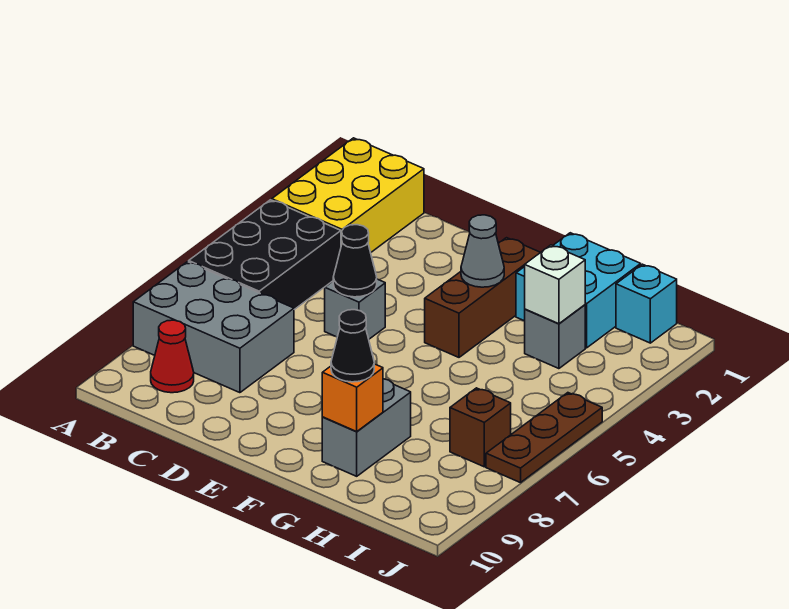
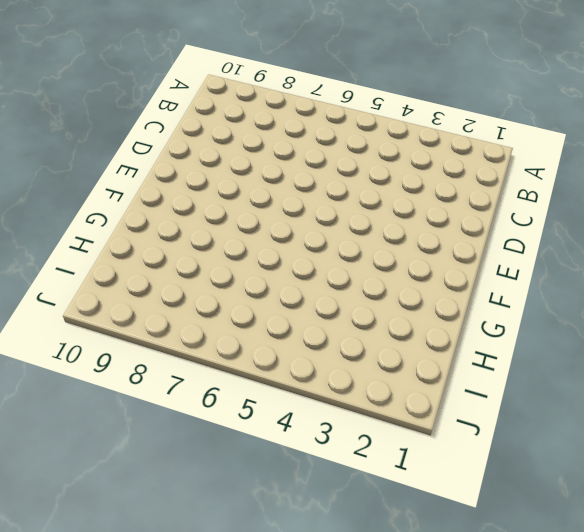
none -> yellow brick A1:B3 level 1
none -> black brick A4:B6 level 1
none -> grey brick A7:C8 level 1

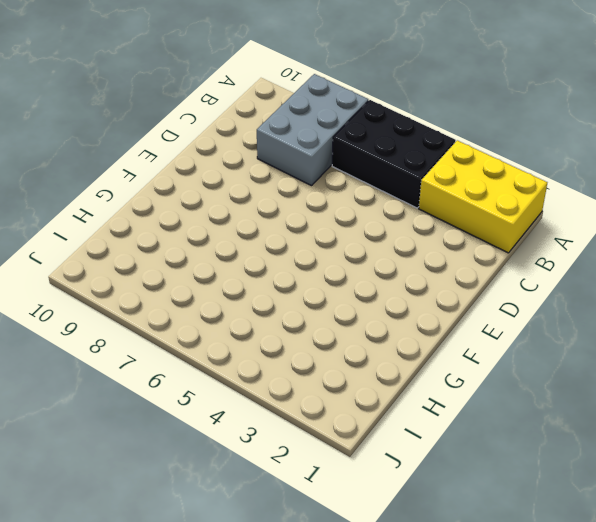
none -> red cone B9 level 1
none -> grey brick D5 level 1
none -> brown brick F2:F4 level 1

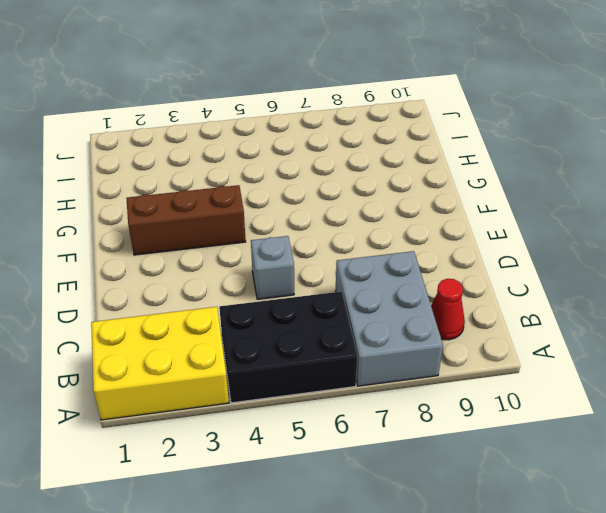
none -> cyan brick G1:H2 level 1
none -> grey brick G8:G9 level 1
none -> grey brick H3 level 1

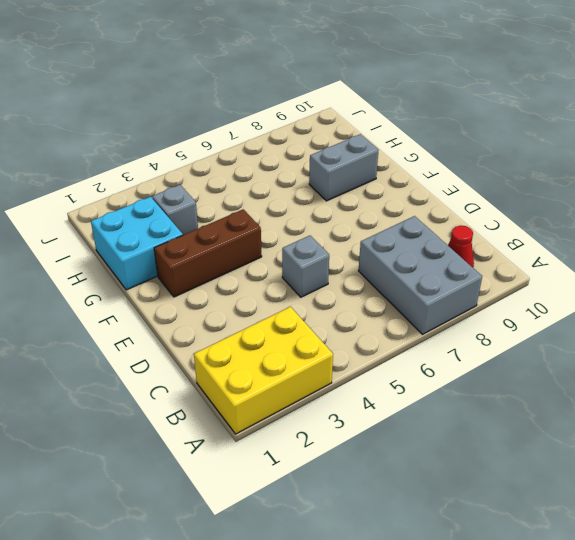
none -> black brick A4:B6 level 1
none -> cyan brick I1 level 1
none -> brown brick I7 level 1

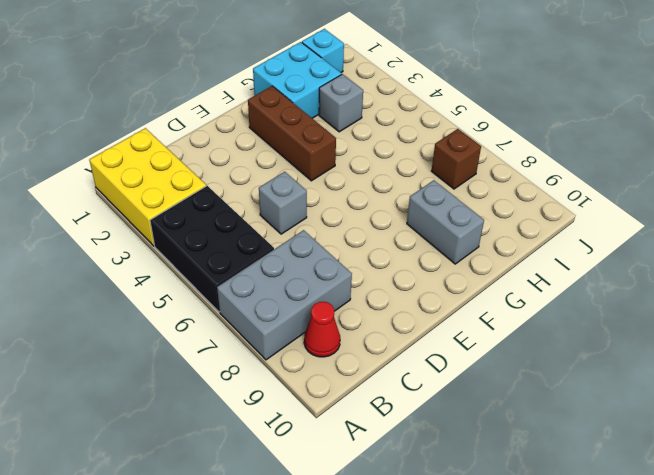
none -> brown plate J5:J7 level 1
none -> black cone D5 level 2
none -> grey cone F3 level 2

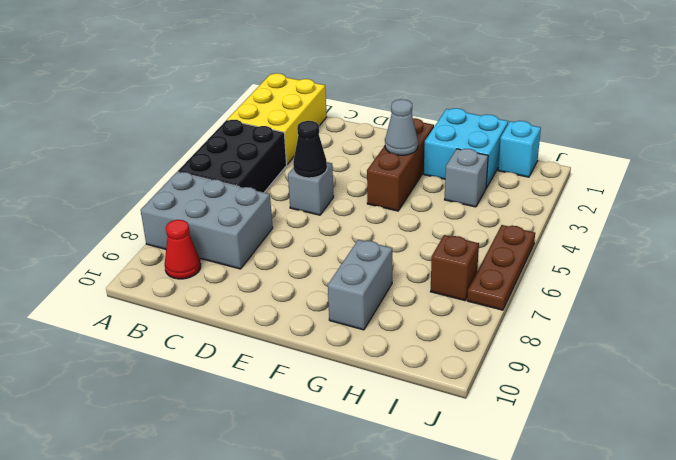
none -> orange brick G9 level 2
none -> white brick H3 level 2
none -> black cone G9 level 3

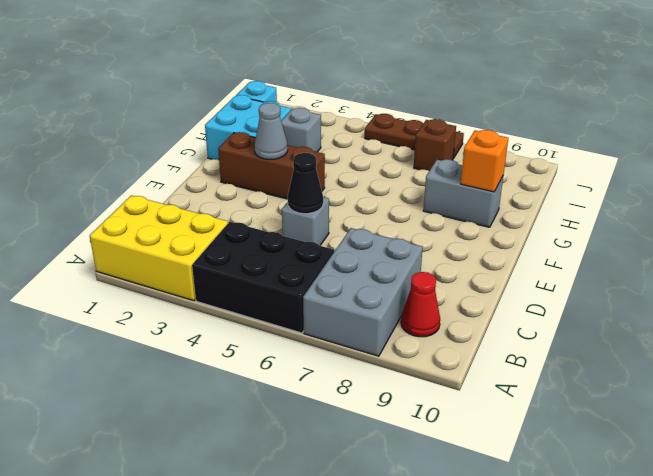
none -> white brick H3 level 2
none -> black cone G9 level 3

